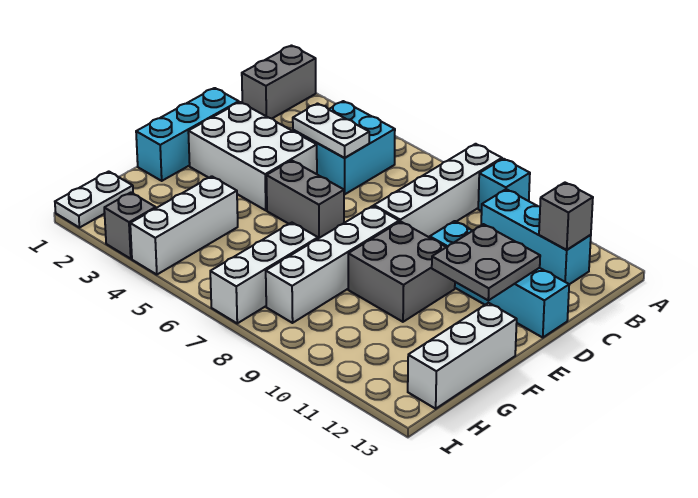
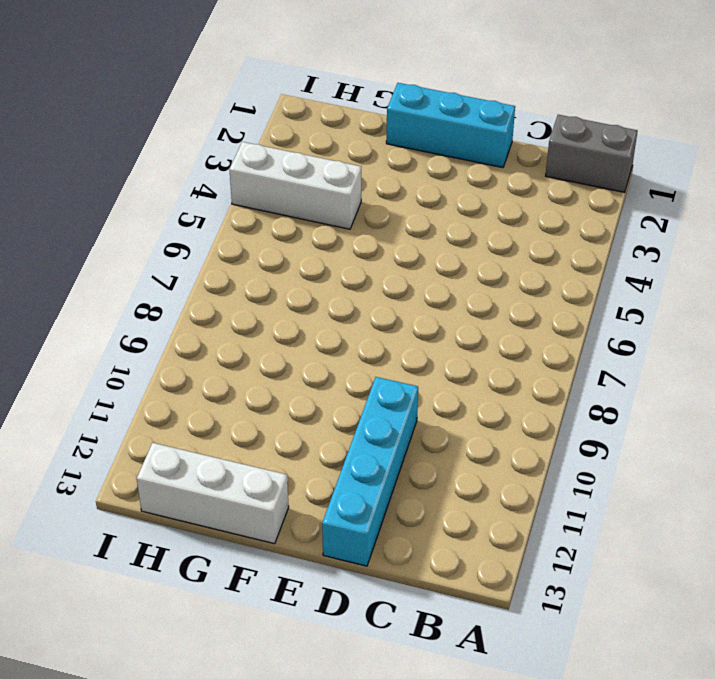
none -> white brick A8:D8 level 1
none -> cyan brick A9 level 1
none -> cyan brick B4:C5 level 1

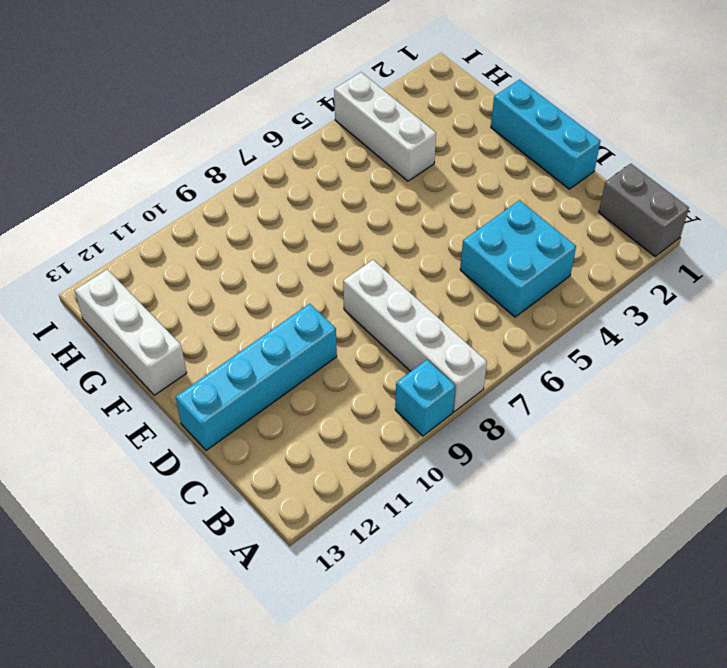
none -> cyan brick B10:B12 level 1
none -> white brick D2:E4 level 1
none -> grey brick E5:E6 level 1

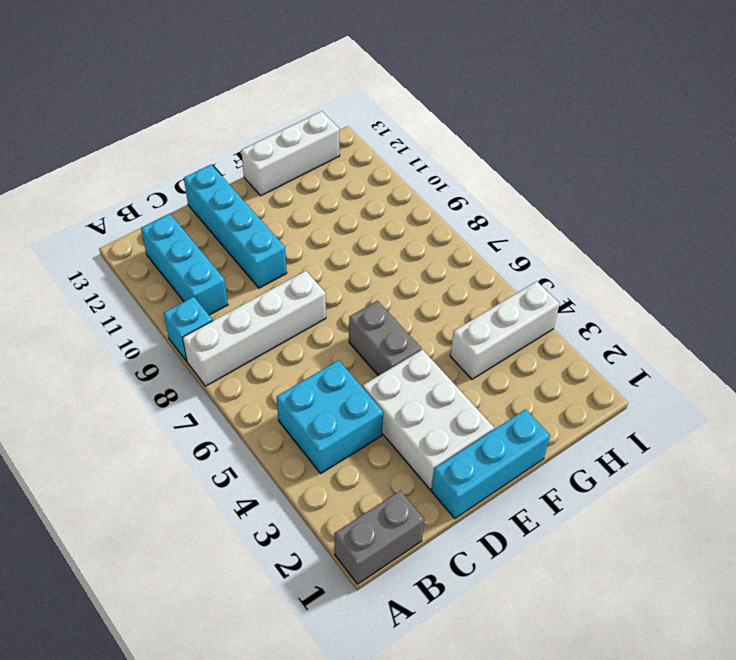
none -> white brick E8:H8 level 1
none -> grey brick E9:F10 level 1
none -> white brick G7:I7 level 1

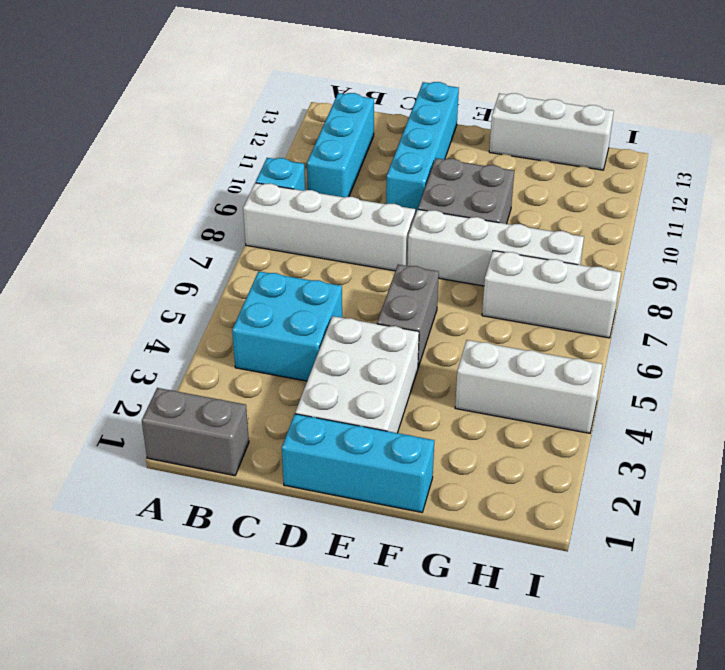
none -> white plate H1:I1 level 1
none -> grey brick I3 level 1
none -> grey brick B12 level 2

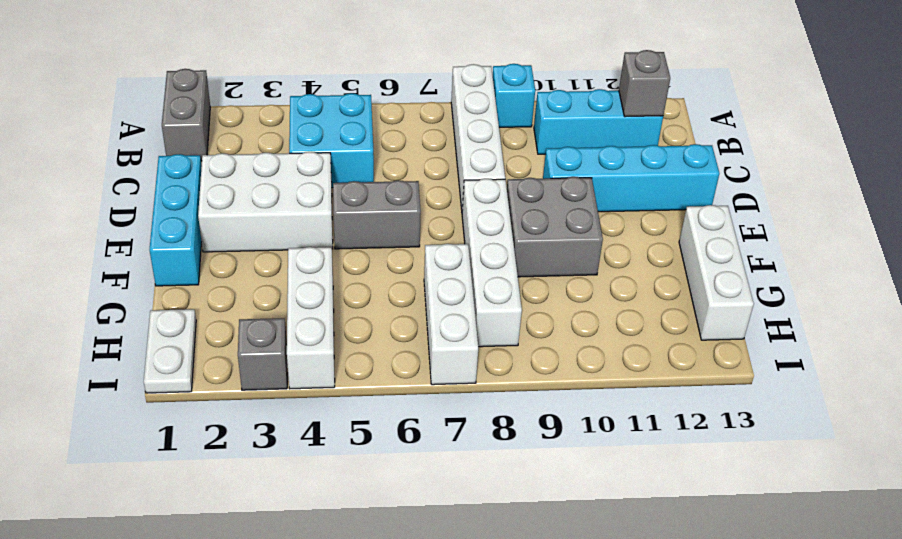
none -> white plate C4:C5 level 2
none -> grey plate D11:E12 level 2

